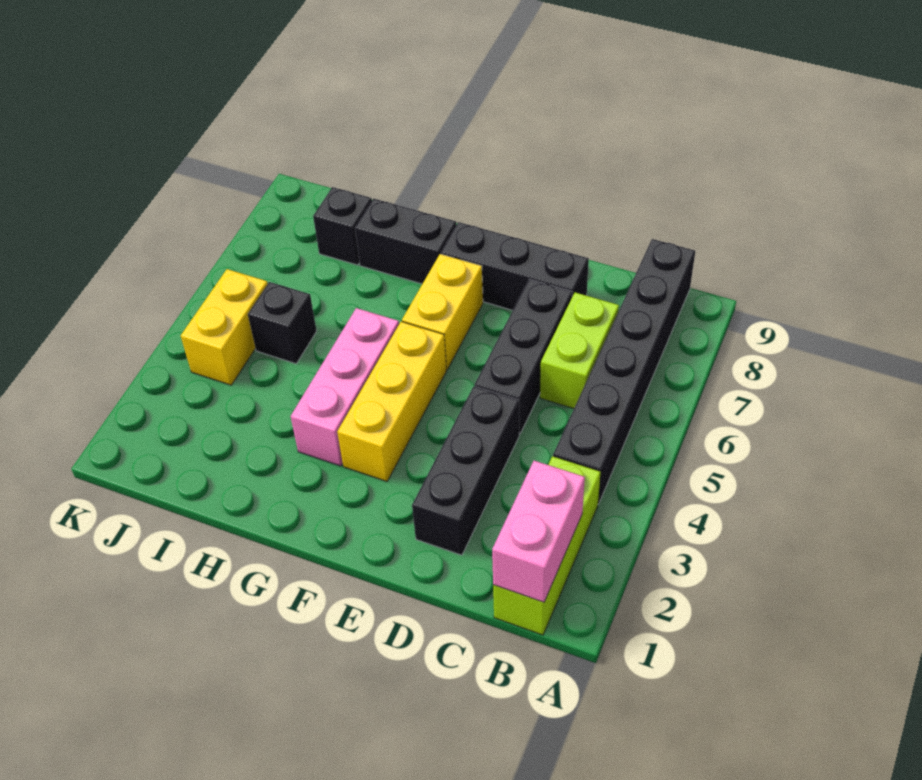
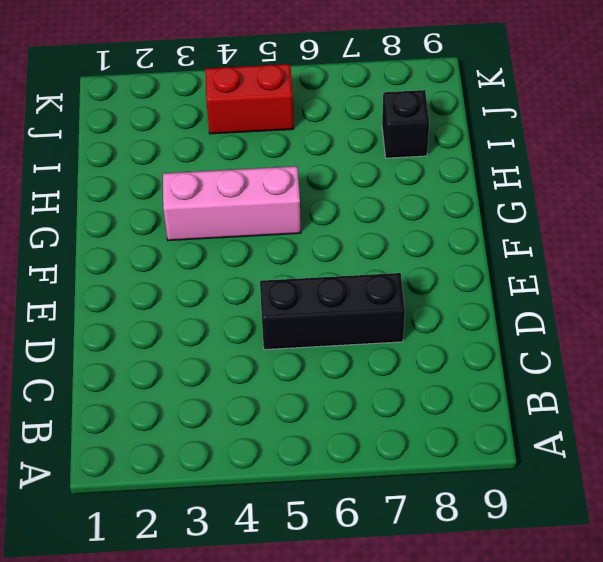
red brick J4:J5 level 1 -> yellow brick J4:J5 level 1
none -> lime brick B1:B3 level 1
none -> black brick B4:B9 level 1
none -> lime brick C6:C7 level 1

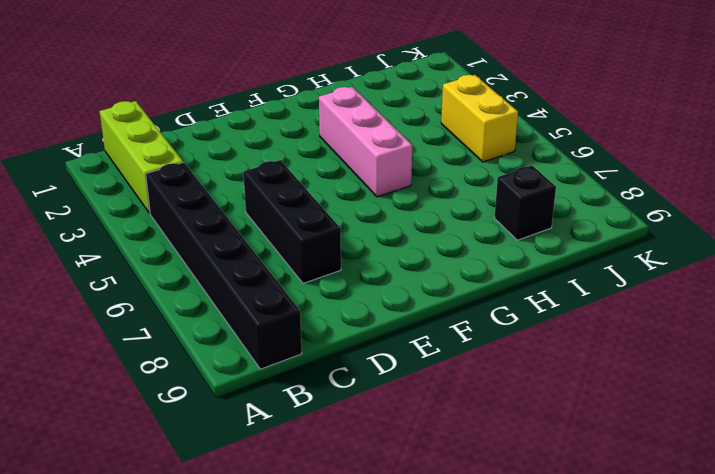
none -> lime brick C6:C7 level 1
none -> black brick D2:D4 level 1
none -> black brick D8:F8 level 1

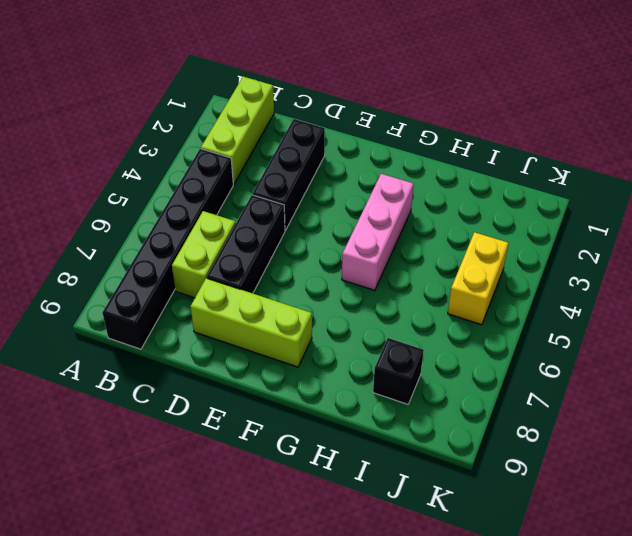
lime brick D8:F8 level 1 -> black brick D8:F8 level 1
none -> yellow brick F3:F5 level 1
none -> yellow brick F6:F7 level 1
none -> black brick G8:H8 level 1

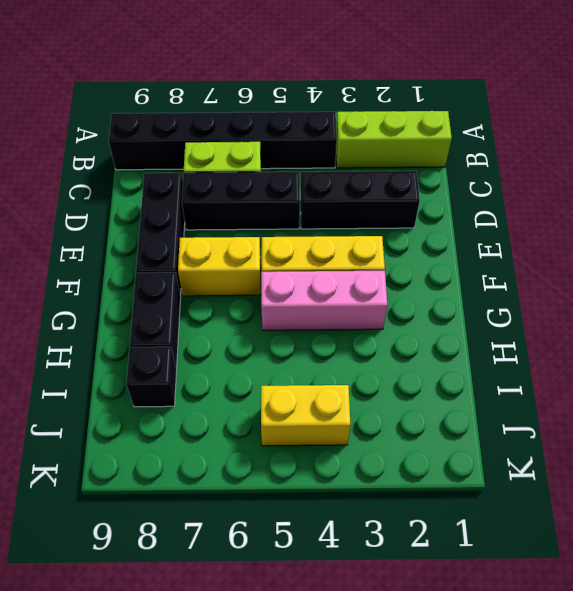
none -> black brick I5 level 1
none -> pink brick B1:B2 level 2

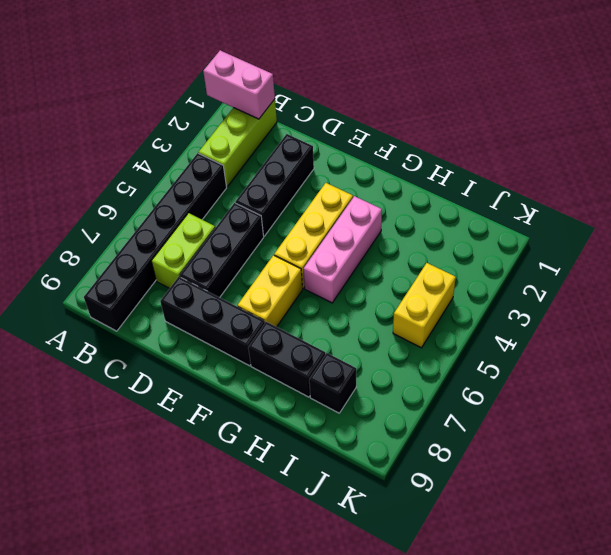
pink brick A1:B1 level 2 -> pink brick B1:B2 level 2
none -> black brick I5 level 1

